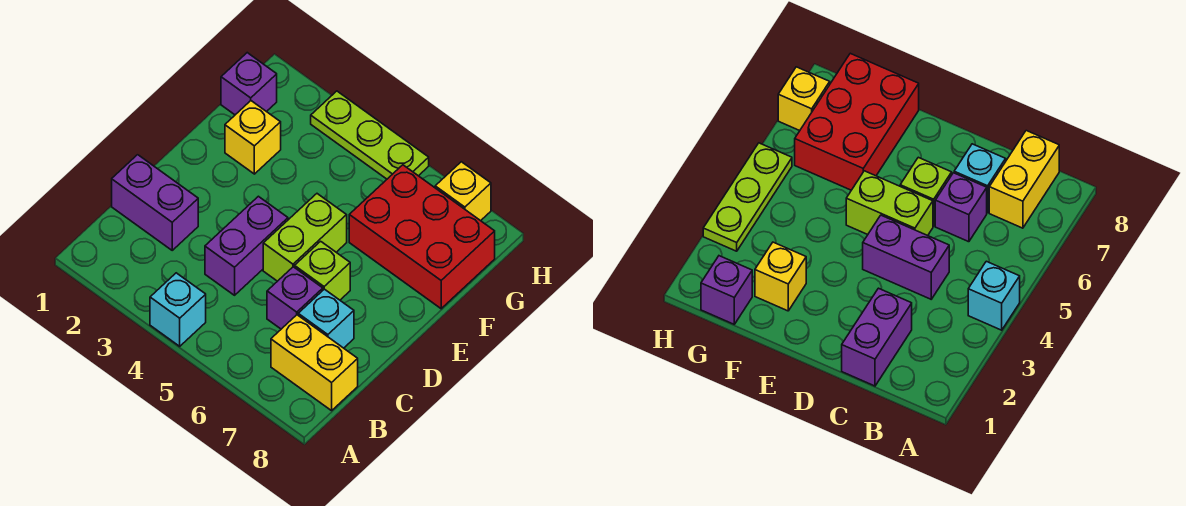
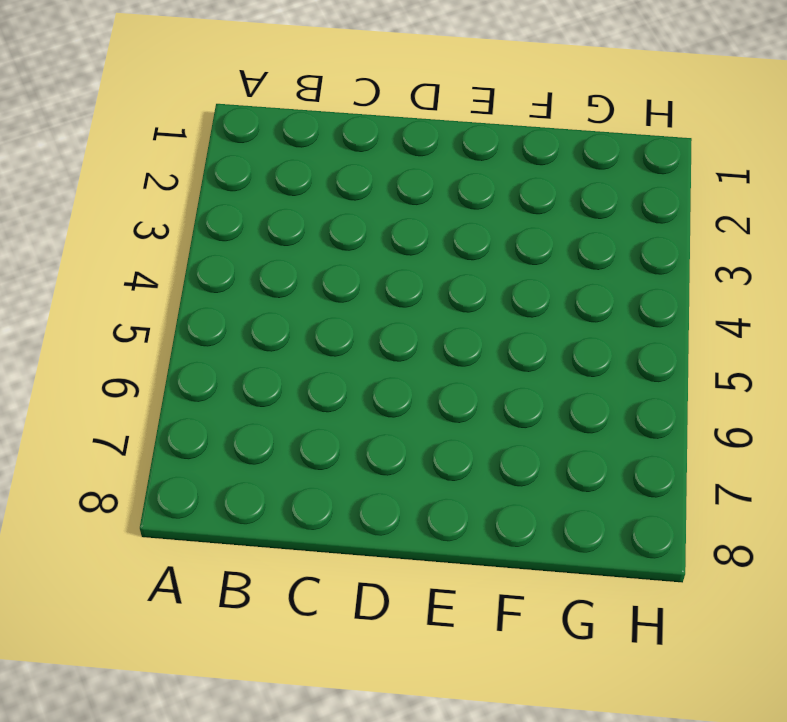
none -> cyan brick A4 level 1
none -> yellow brick B7:B8 level 1
none -> purple brick C1:C2 level 1

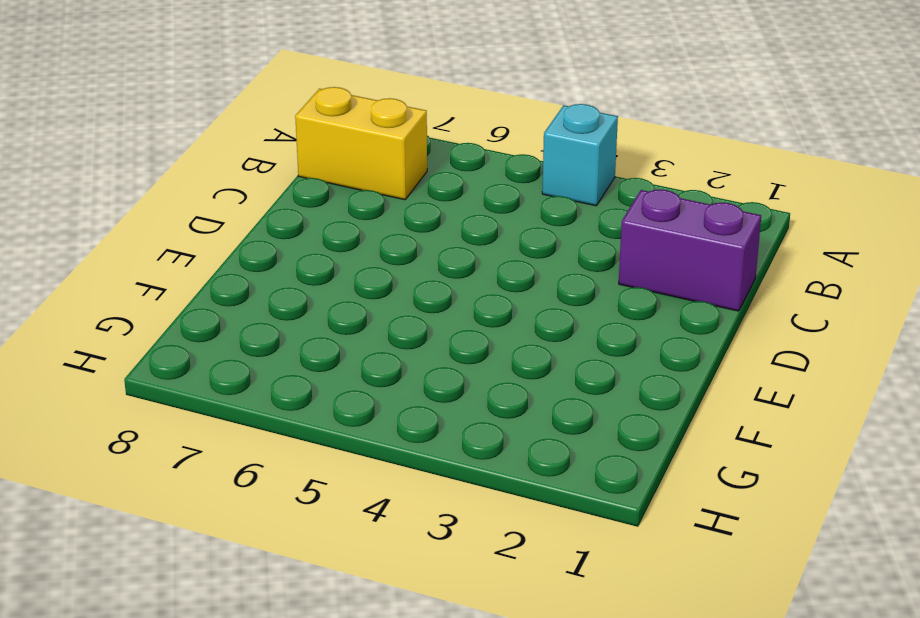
none -> purple brick C4:D4 level 1
none -> purple brick C6 level 1
none -> cyan brick C7 level 1

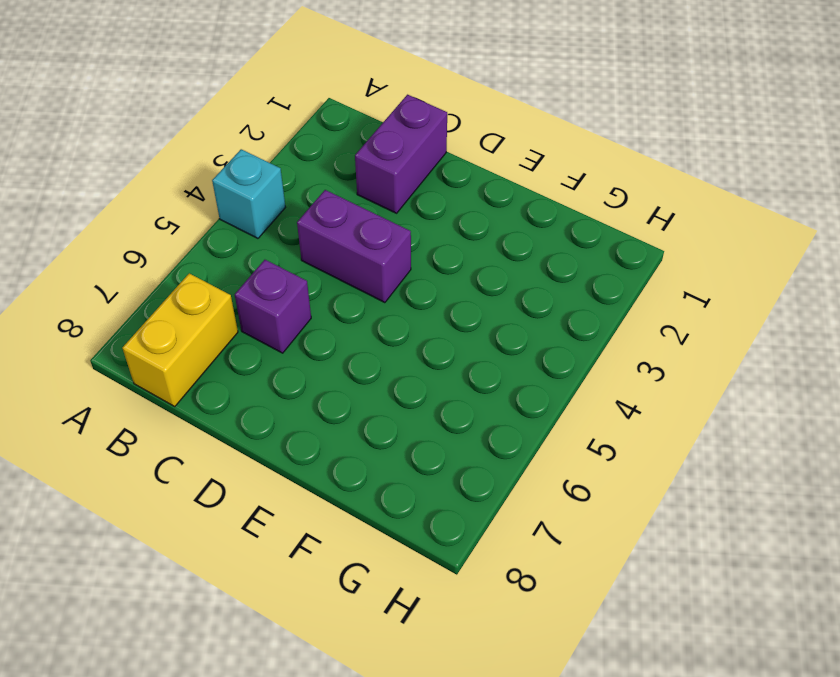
none -> cyan brick C7 level 1
none -> lime brick D5:E5 level 1
none -> lime brick D6 level 1

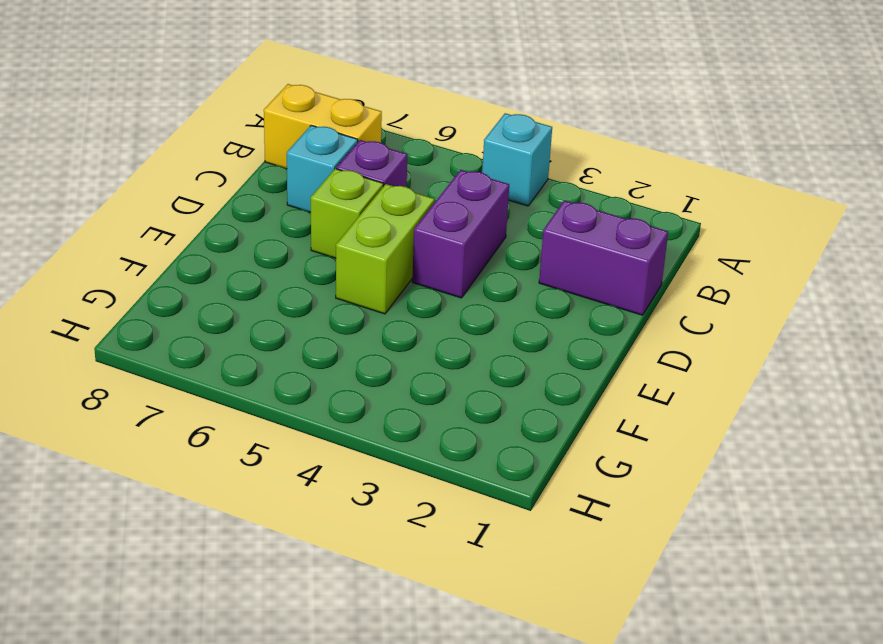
none -> yellow brick F2 level 1
none -> red brick F6:G8 level 1
none -> purple brick G1 level 1

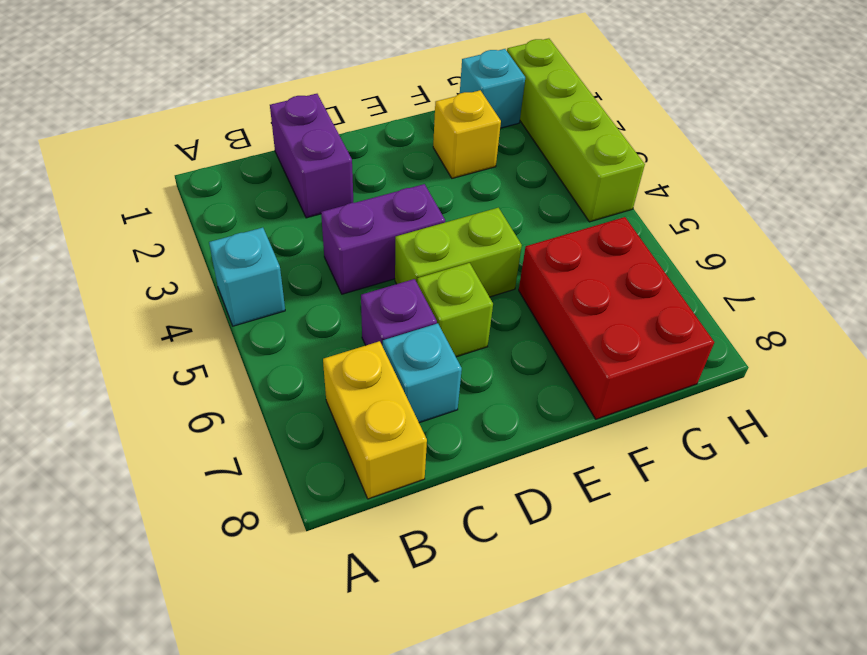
cyan brick G1 level 1 -> purple brick G1 level 1
lime brick H1:H4 level 1 -> lime plate H3:H5 level 1
none -> yellow brick H7 level 1

